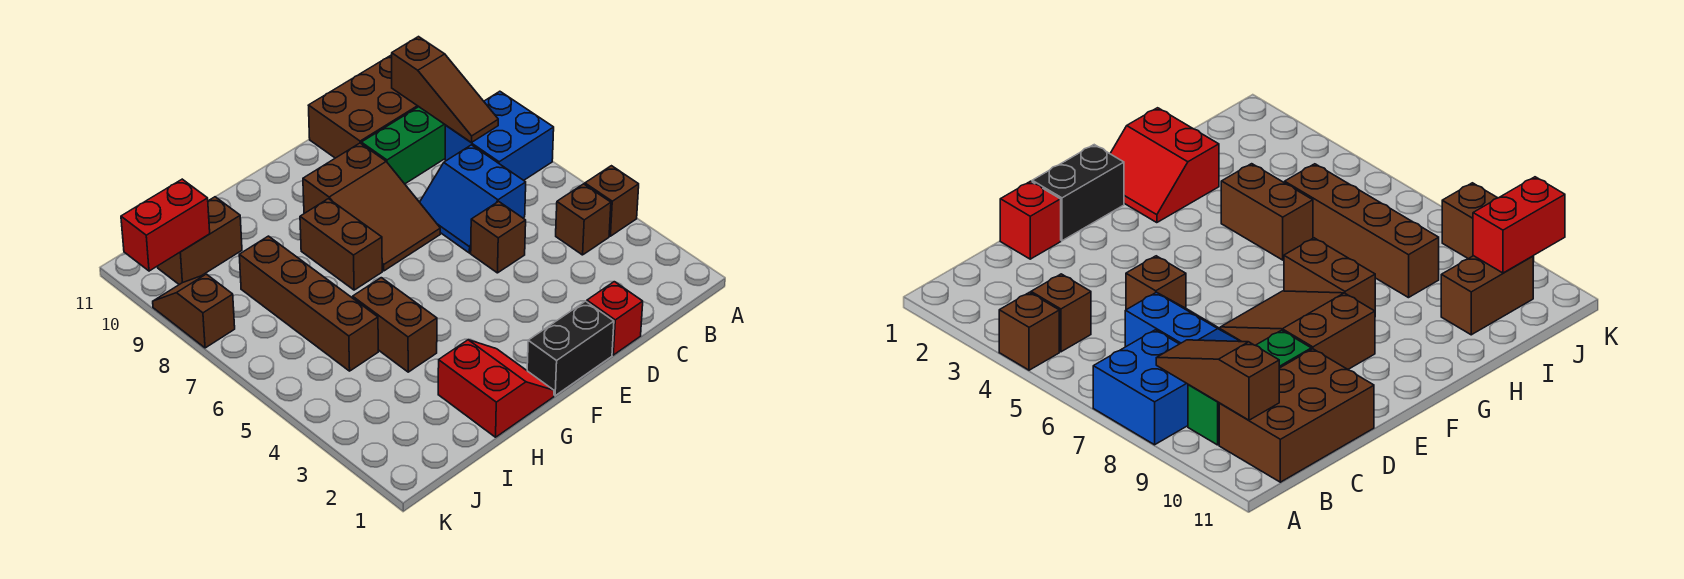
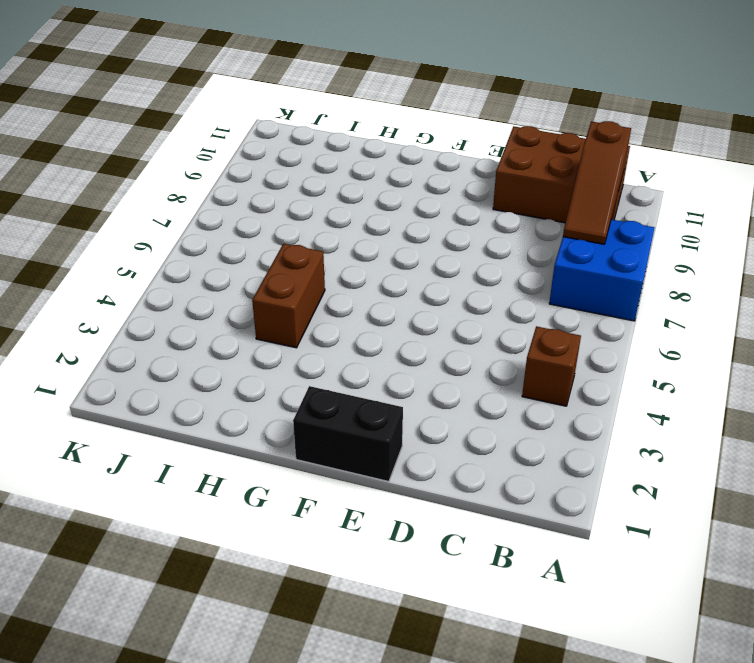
none -> brown brick A4 level 1
none -> green brick B9:D9 level 1
none -> blue slope C6:D7 level 1 top C

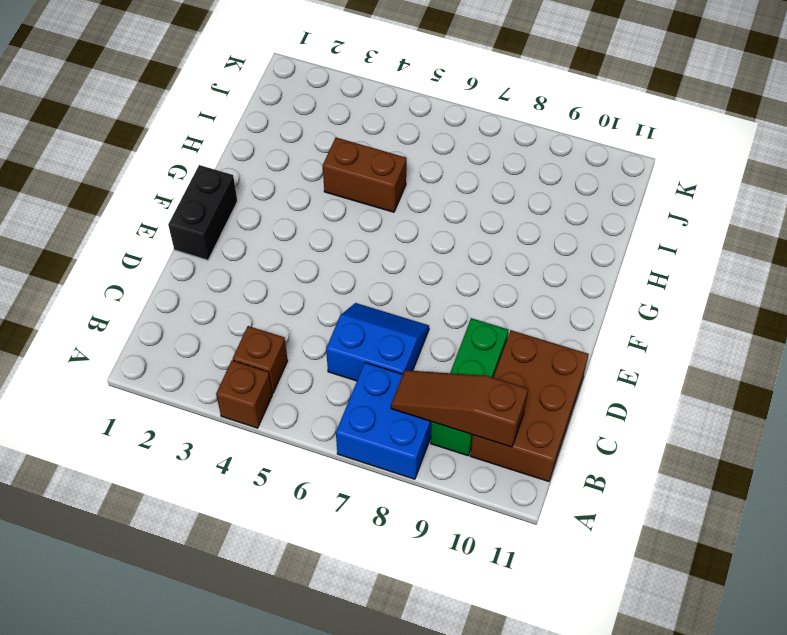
none -> red brick D1 level 1
none -> brown brick D5 level 1
none -> brown slope E7:F9 level 1 top 9

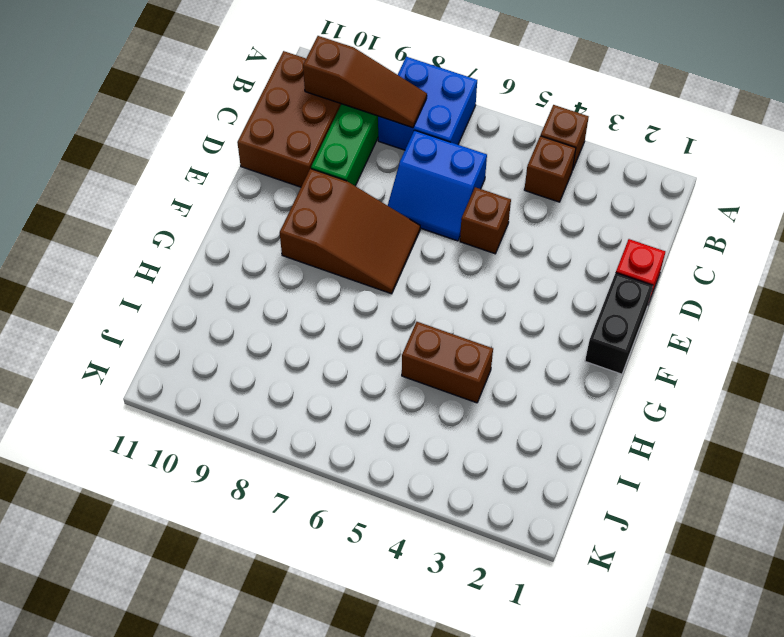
none -> red slope G1:H2 level 1 top H
none -> brown brick G7:G8 level 1
none -> brown brick I5:I8 level 1

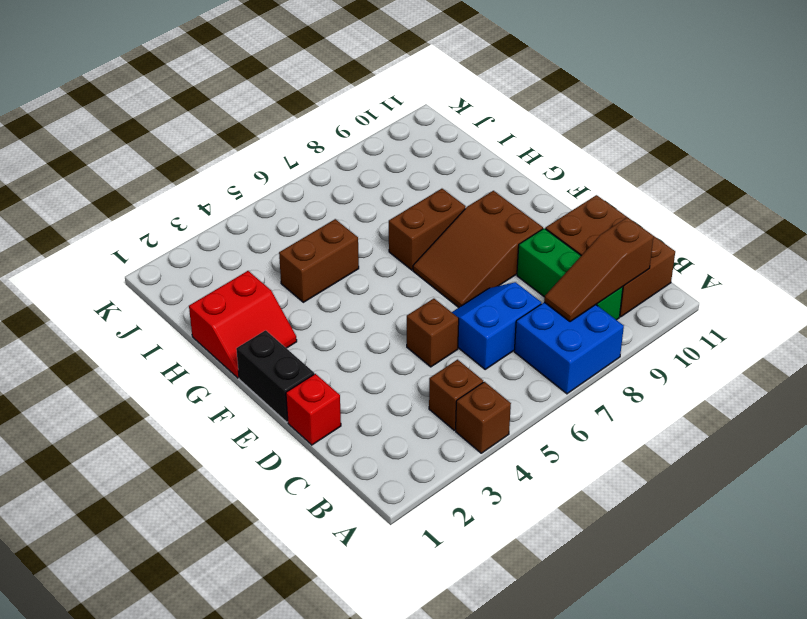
none -> brown brick I5:I8 level 1
none -> brown brick I10:J10 level 1
none -> brown slope K8:K9 level 1 top 8

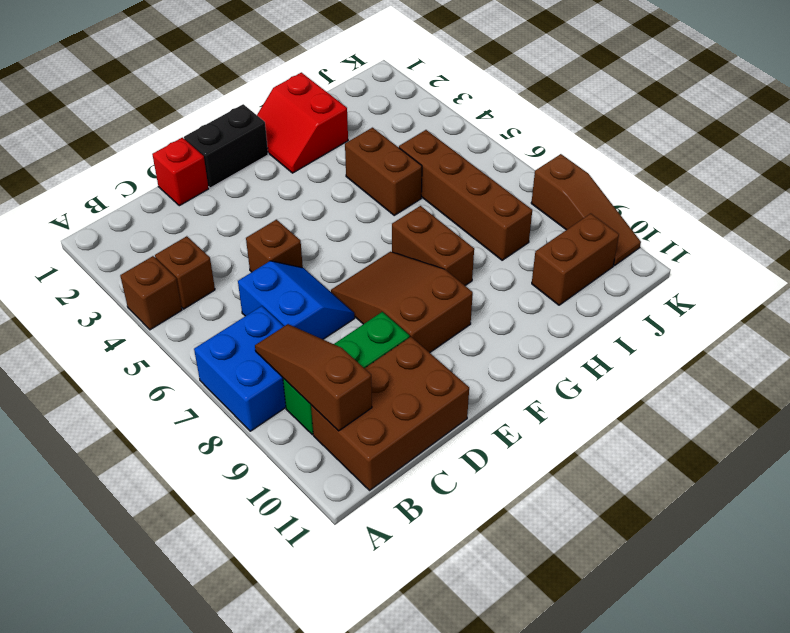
brown slope K8:K10 level 1 top 8 -> brown slope K8:K9 level 1 top 8
none -> red brick J10:K10 level 2

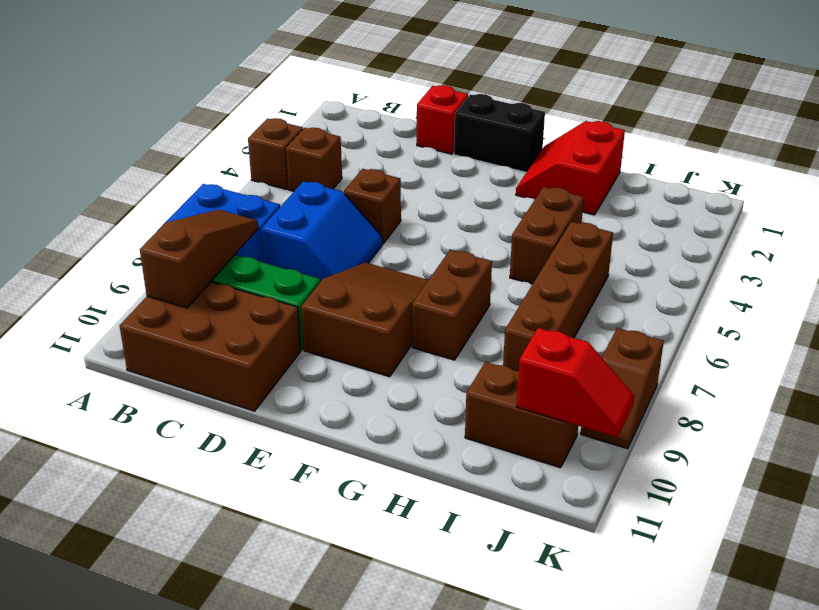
red slope J10:K10 level 2 top J -> red brick J10:K10 level 2

